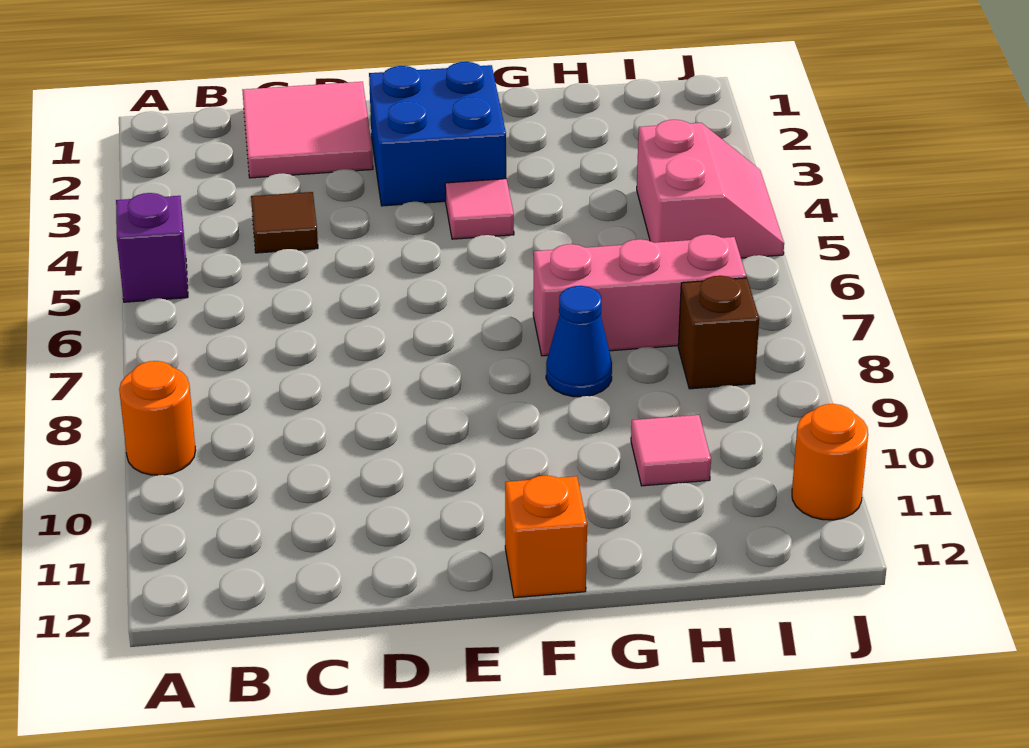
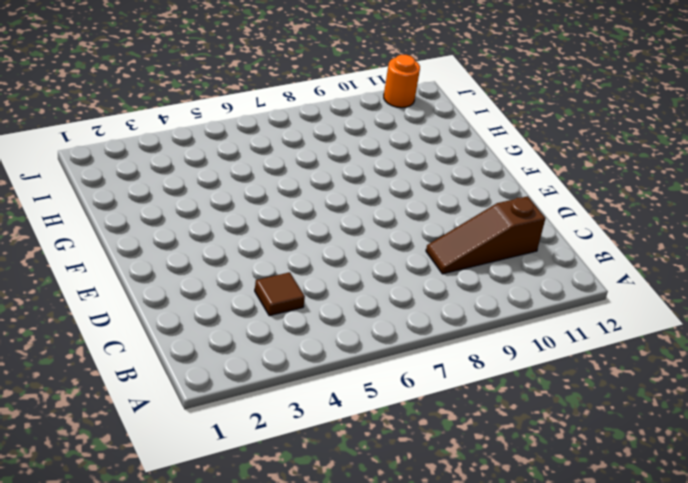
brown slope C9:C11 level 1 top 11 -> none
none -> purple brick A5 level 1
none -> orange round brick A9 level 1
none -> pink tile C1:D2 level 1

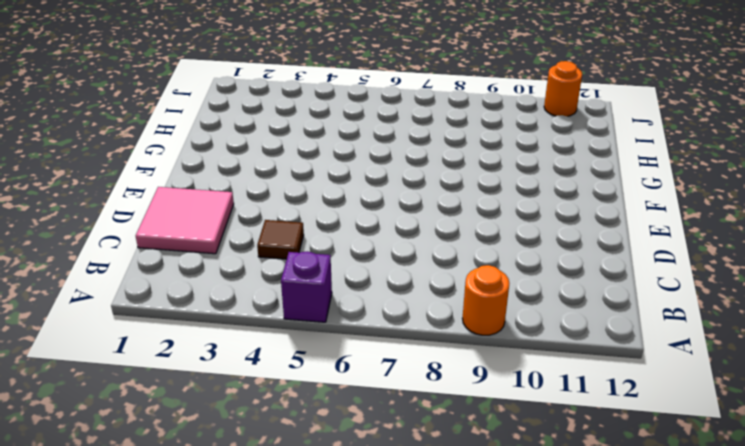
none -> blue brick E2:F3 level 1
none -> pink tile F4 level 1
none -> orange brick F12 level 1

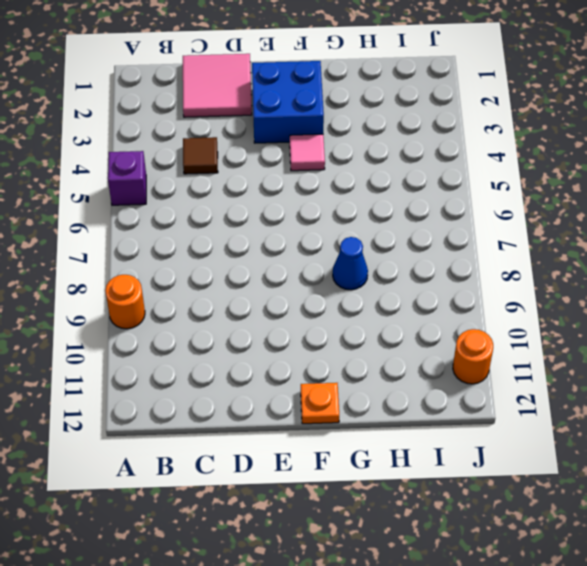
orange plate F12 level 1 -> orange brick F12 level 1
none -> pink brick G7:I7 level 1
none -> pink tile H10 level 1
none -> pink slope I4:J5 level 1 top I

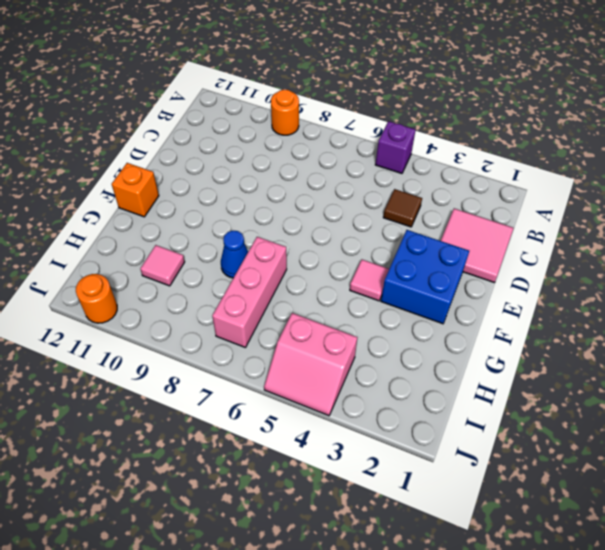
none -> brown brick I8 level 1

